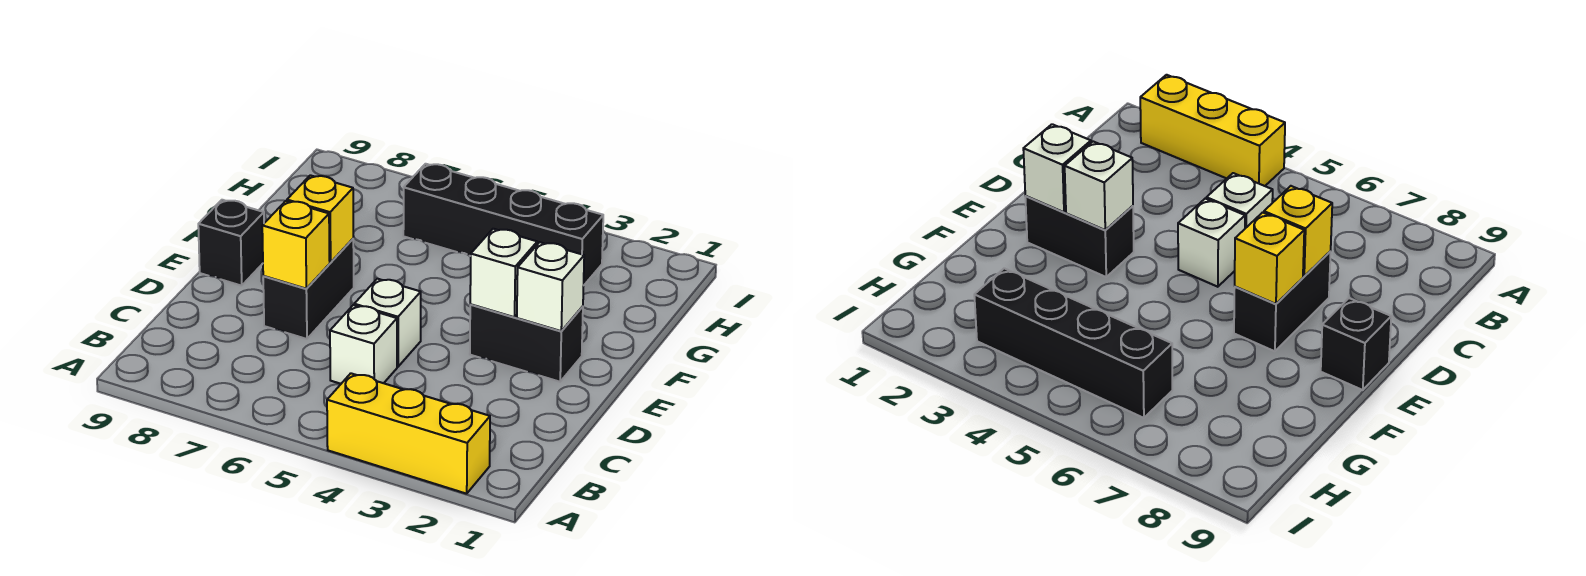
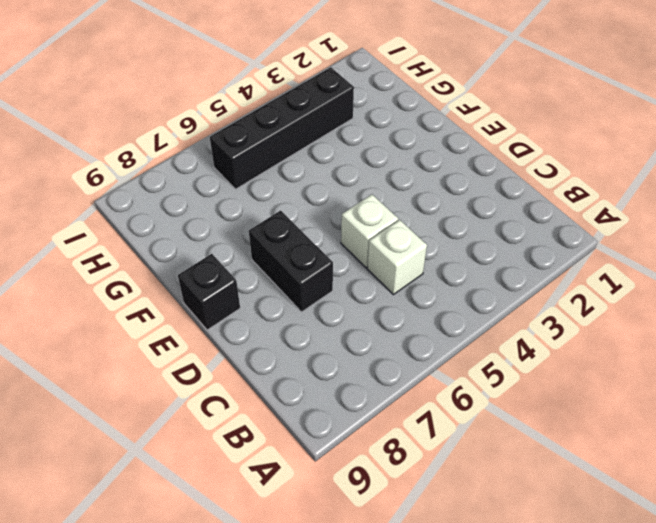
none -> yellow brick A2:A4 level 1
none -> black brick E2:E3 level 1

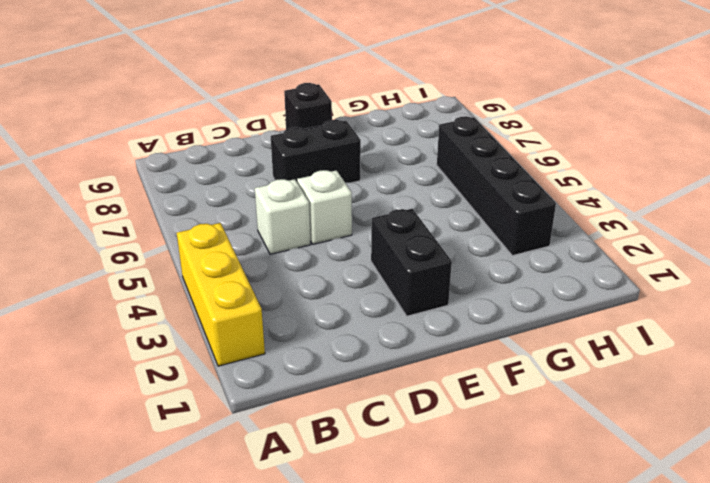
none -> yellow brick D7 level 2
none -> white brick E2 level 2

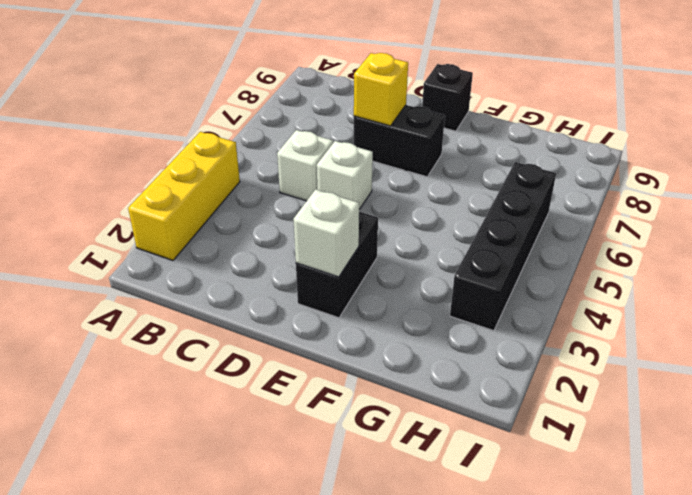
none -> white brick E3 level 2
none -> yellow brick E7 level 2

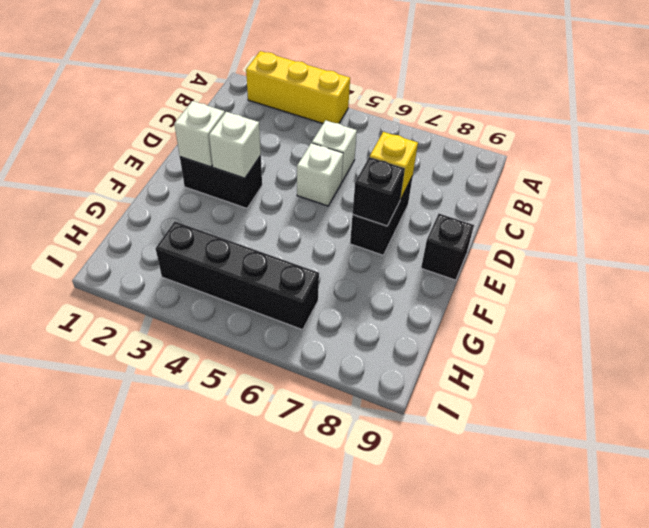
black brick E7 level 2 -> yellow brick E7 level 2

